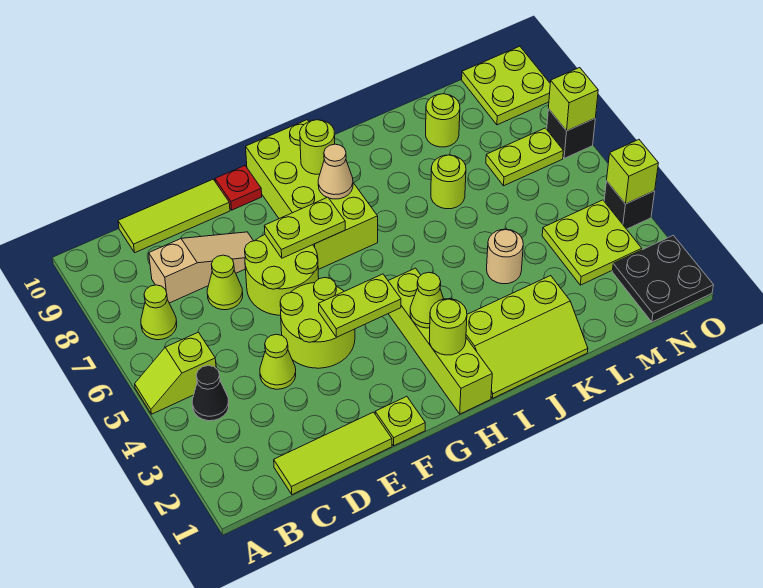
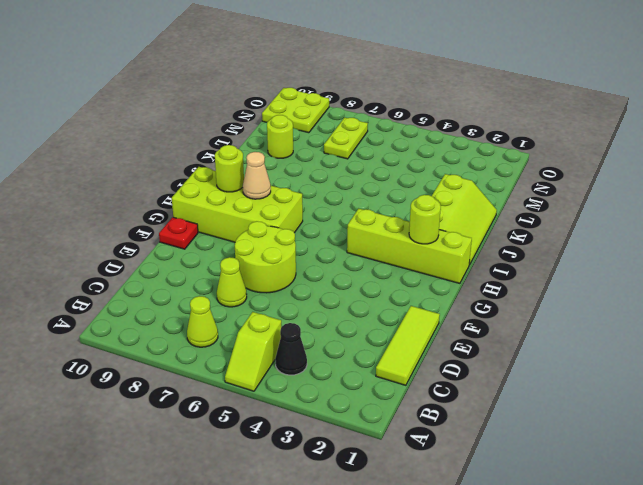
none -> tan slope C8:E8 level 1 top C
none -> lime tile C10:E10 level 1
none -> lime cone D4 level 1
none -> lime round brick E4:F5 level 1

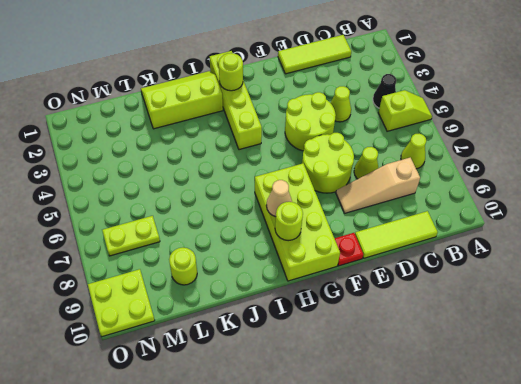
none -> lime plate F1 level 1
none -> tan round brick K4 level 1
none -> lime round brick K7 level 1
none -> lime plate M3:N4 level 1

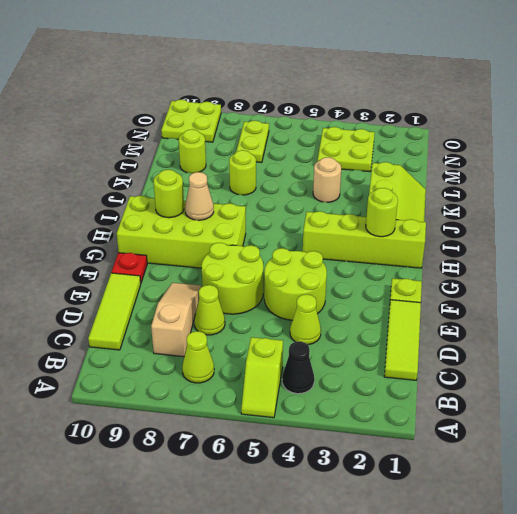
none -> black plate N1:O2 level 1
none -> black brick O4 level 1
none -> black brick O7 level 1
none -> lime plate F4:G4 level 2

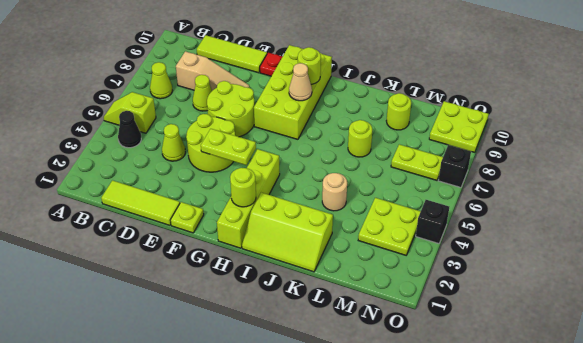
none -> black plate N1:O2 level 1
none -> lime plate F7:G7 level 2
none -> lime cone H3 level 2
none -> lime brick O4 level 2

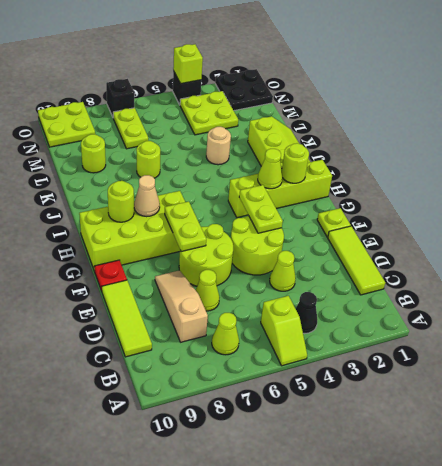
none -> lime brick O7 level 2

